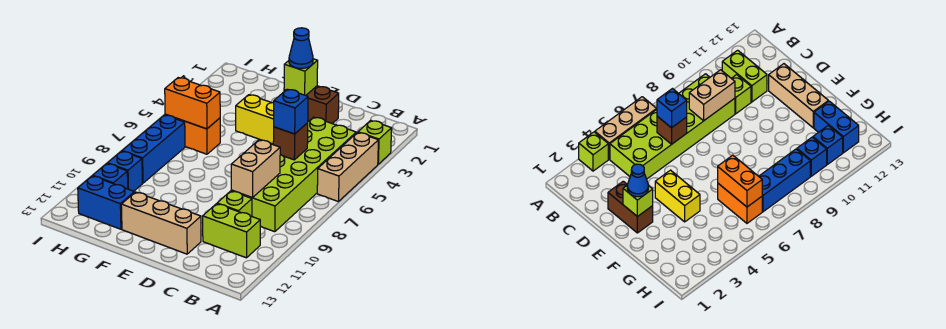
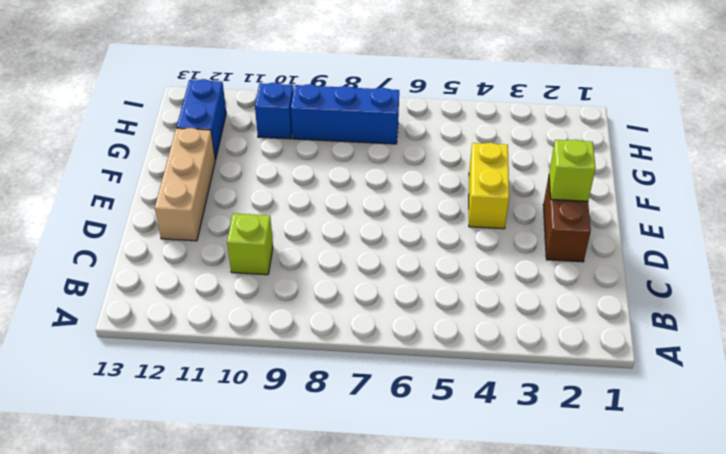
none -> lime brick A3 level 1
none -> tan brick A4:A6 level 1
none -> lime brick B4:C9 level 1

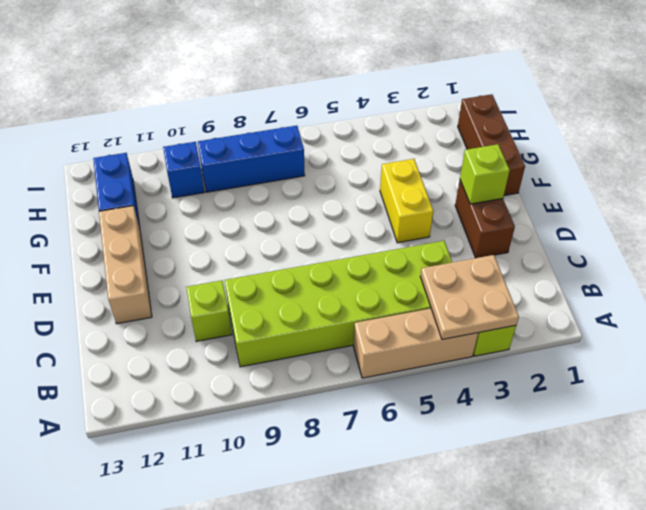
tan plate A3:B4 level 2 -> none
brown brick F1:H1 level 1 -> none
none -> lime brick B11:C11 level 1
none -> orange brick G6:H6 level 1
none -> blue brick H11 level 1

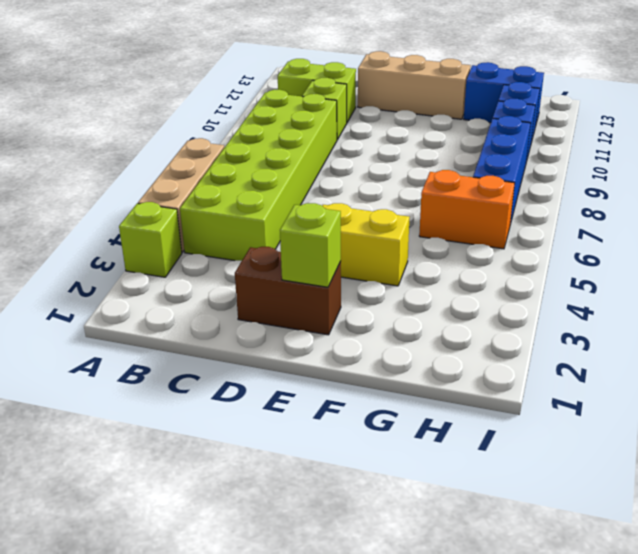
none -> brown brick C6 level 2
none -> tan brick C8:C9 level 2
none -> orange brick G6:H6 level 2

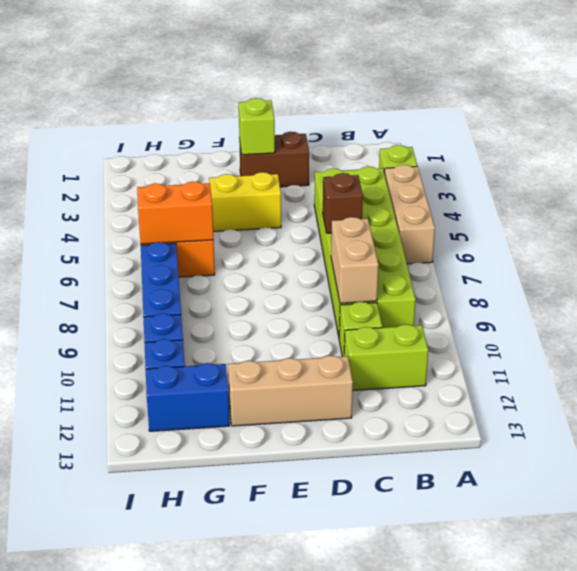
none -> blue brick C6 level 3
none -> blue cone E2 level 3

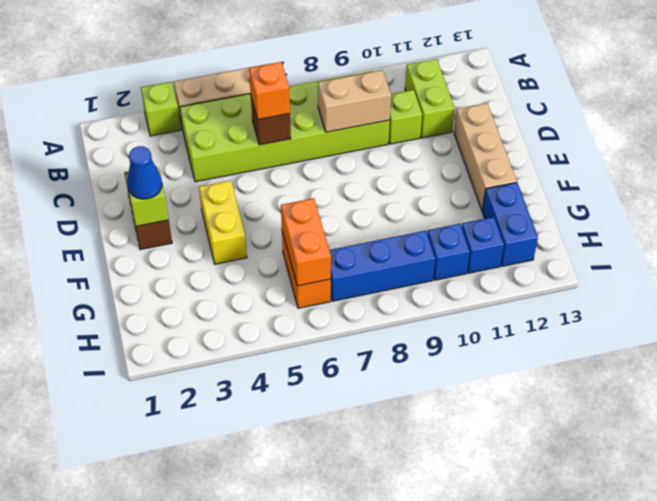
orange brick C6 level 3 -> blue brick C6 level 3

